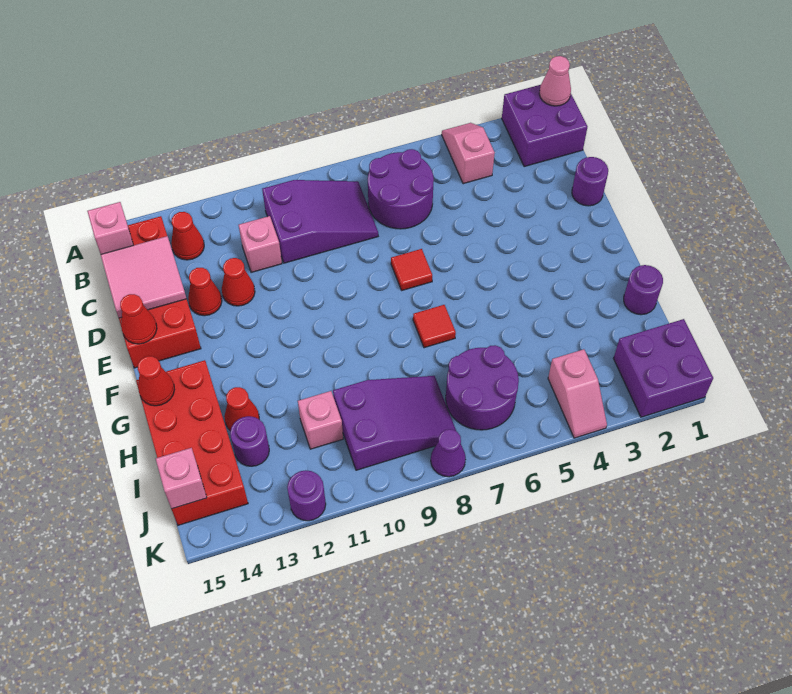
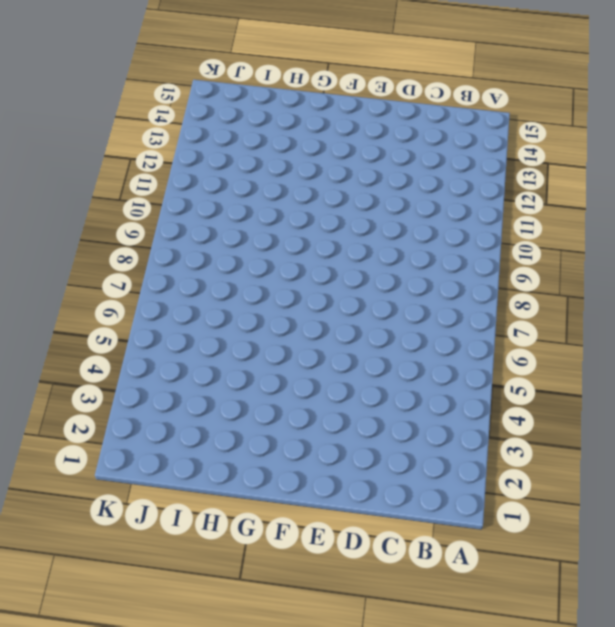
none -> purple brick A1:B2 level 1
none -> pink slope A4:B4 level 1 top B
none -> purple round brick B6:C7 level 1

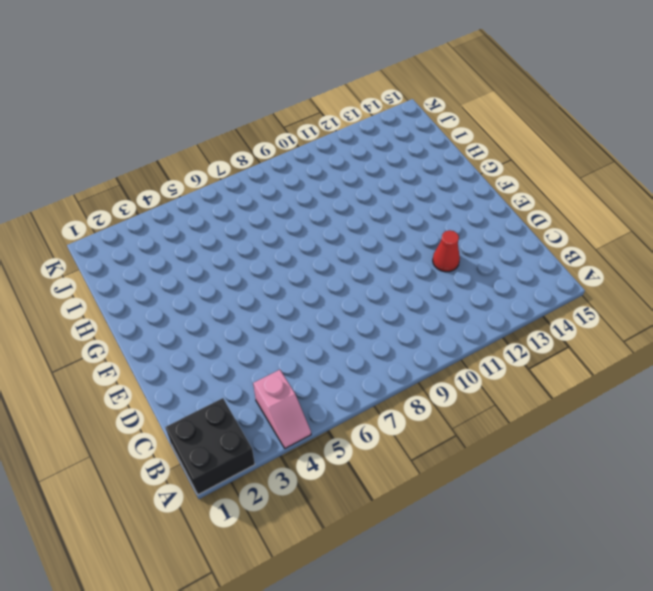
black brick A1:B2 level 1 -> purple brick A1:B2 level 1
none -> purple round brick B6:C7 level 1
none -> purple slope B8:C10 level 1 top 10
none -> red cone B13 level 1

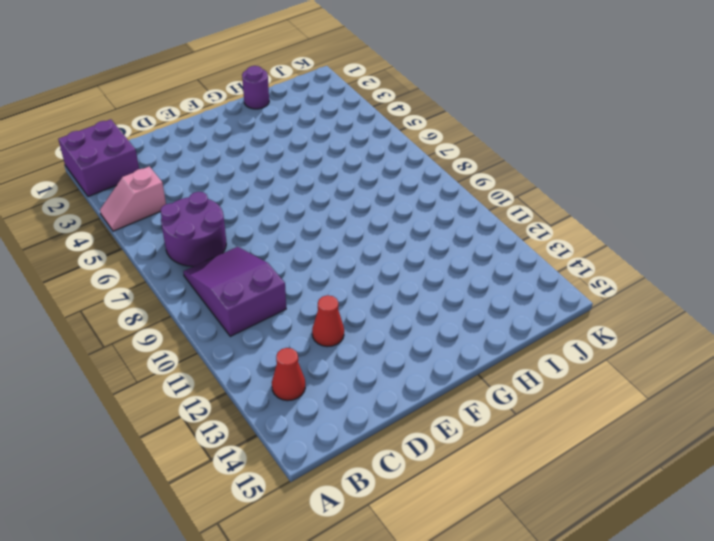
none -> red brick B14:E15 level 1
none -> pink brick C11 level 1
none -> purple round brick D1 level 1

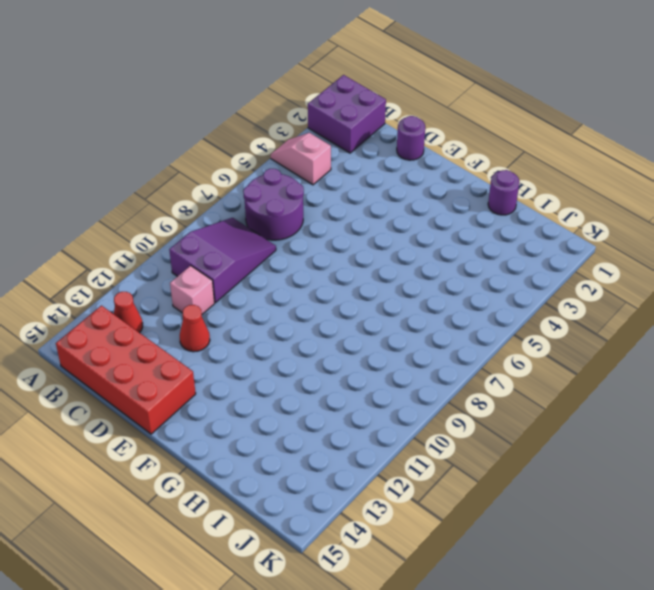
none -> red cone D13 level 1
none -> red tile E7 level 1
none -> red tile G7 level 1

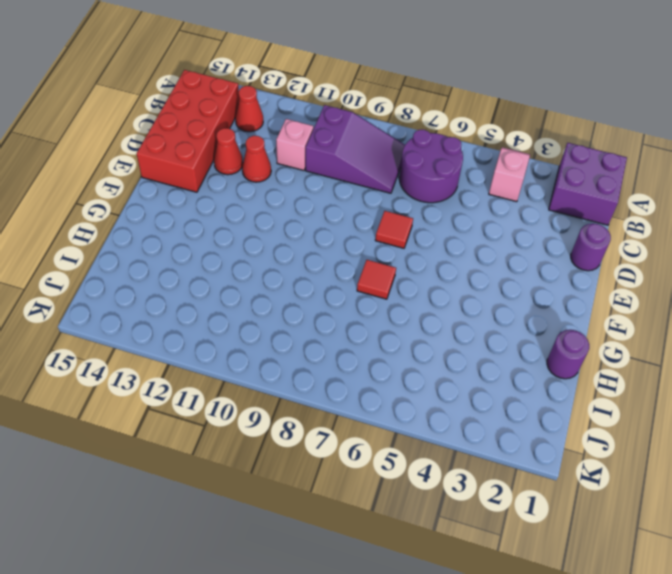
none -> red brick G14:J15 level 1
none -> red cone H13 level 1
none -> purple round brick I6:J7 level 1

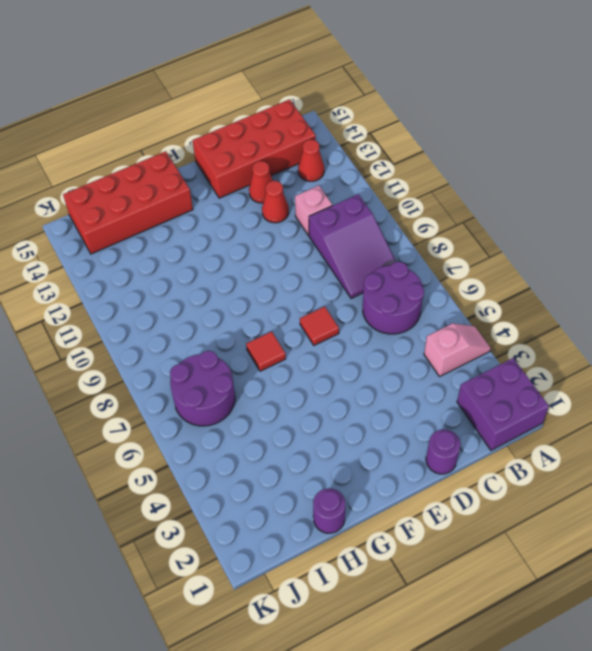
none -> red cone H13 level 1
none -> purple slope I8:J10 level 1 top 10
none -> pink brick I11 level 1

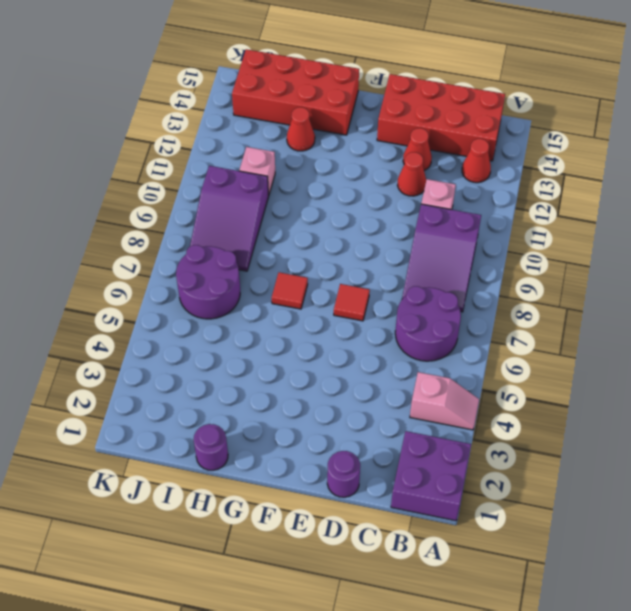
none -> purple round brick I13 level 1
none -> purple brick J1:K2 level 1
none -> pink slope J4:K4 level 1 top J

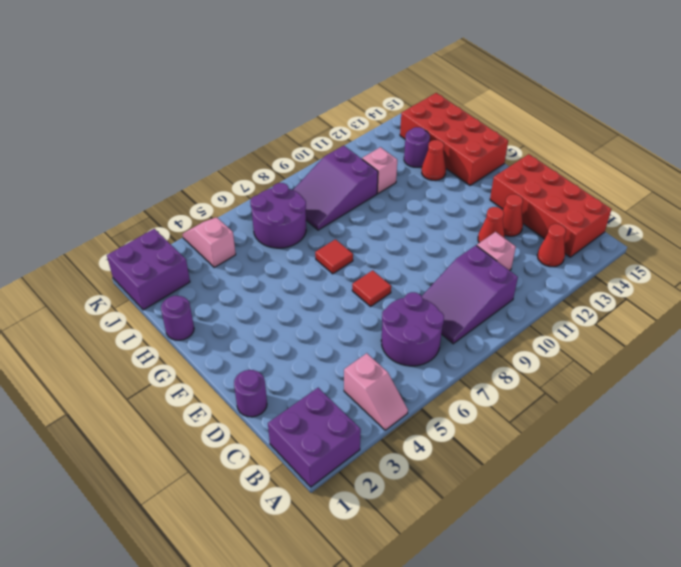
none -> purple cone K8 level 1
none -> purple round brick K12 level 1
none -> pink cone A1 level 2

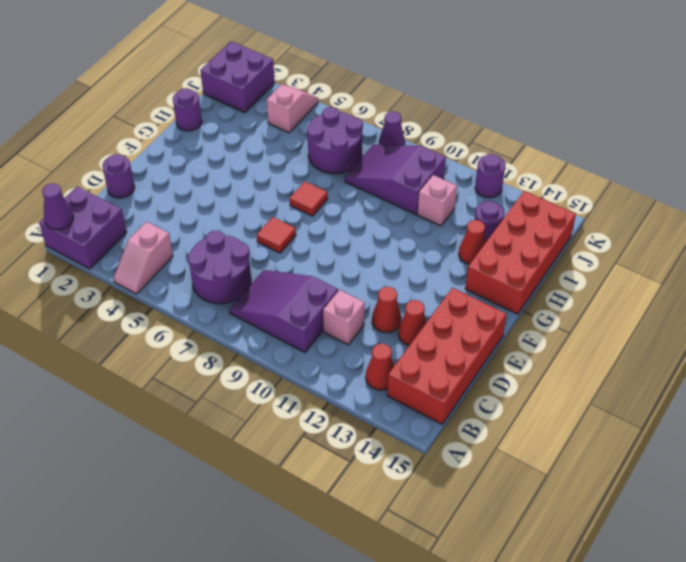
purple cone A1 level 2 -> pink cone A1 level 2
none -> pink brick B15 level 2
none -> pink tile C14:D15 level 2
none -> red cone E15 level 2

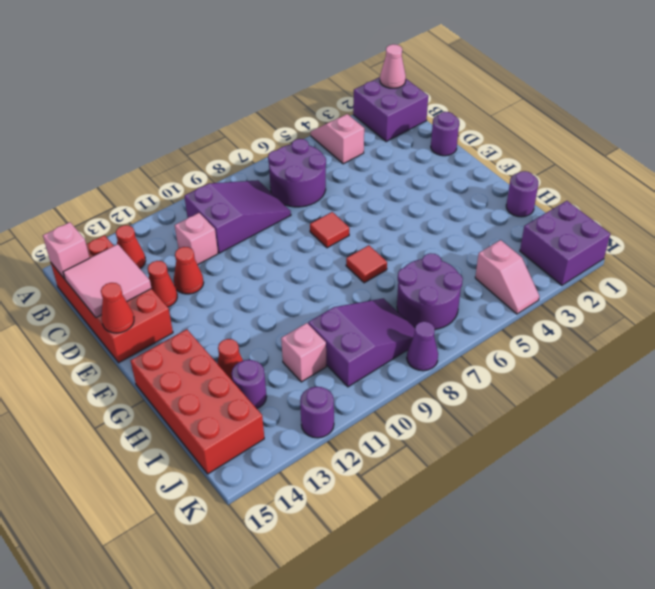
none -> red cone G15 level 2
none -> pink brick J15 level 2

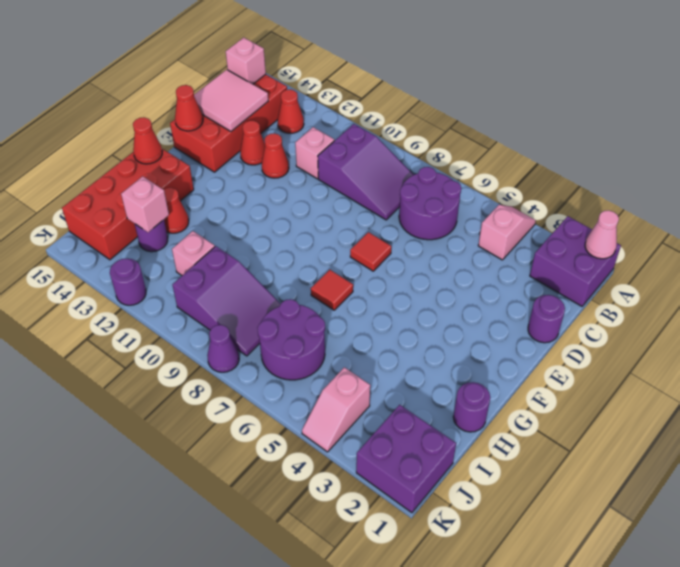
pink brick I13 level 2 -> pink brick J15 level 2

